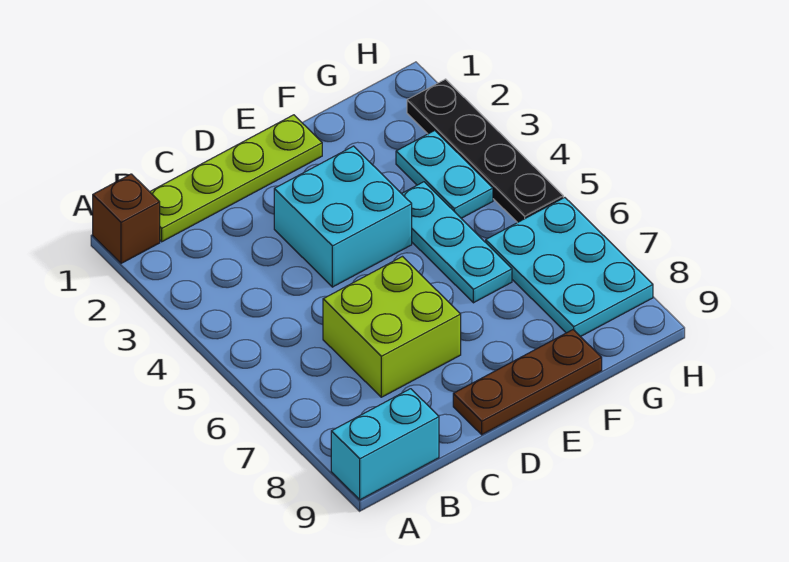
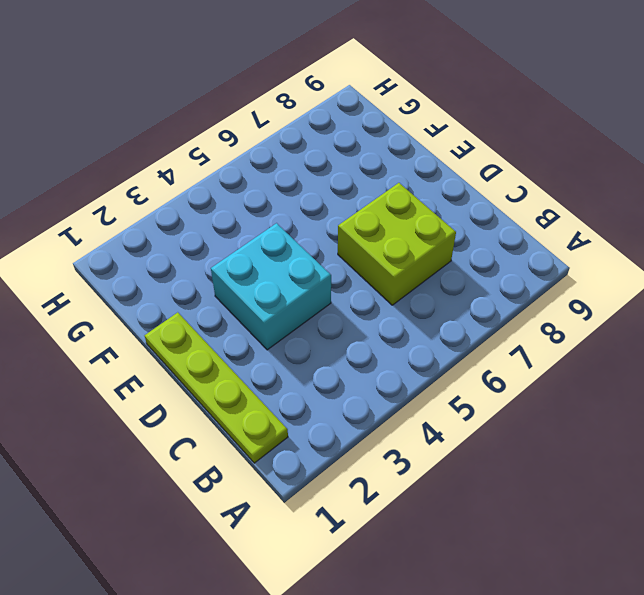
none -> brown brick A1 level 1
none -> cyan brick A9:B9 level 1

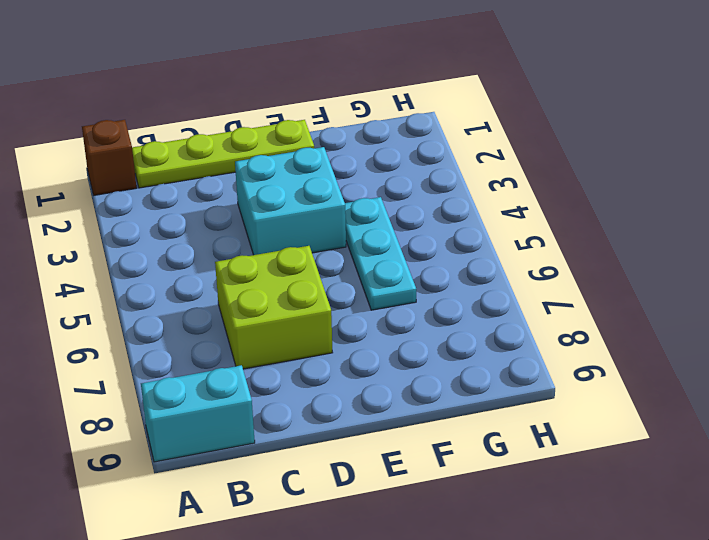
none -> brown plate D9:F9 level 1
none -> cyan plate G3:G4 level 1

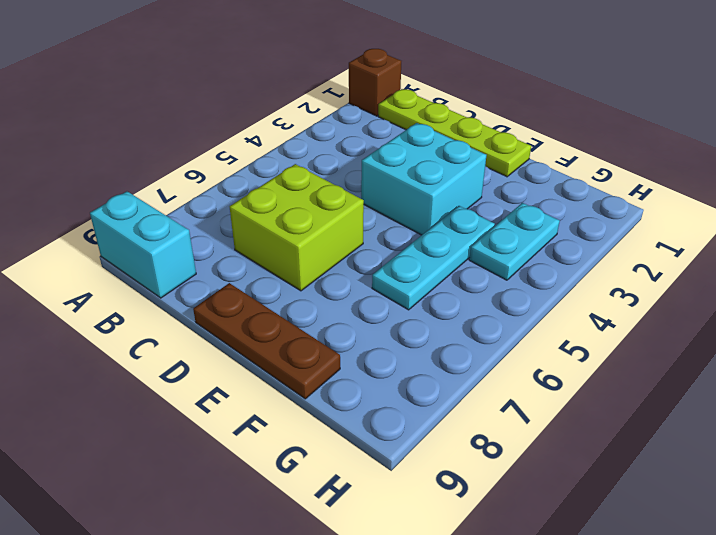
none -> cyan plate G6:H8 level 1
none -> black plate H2:H5 level 1

